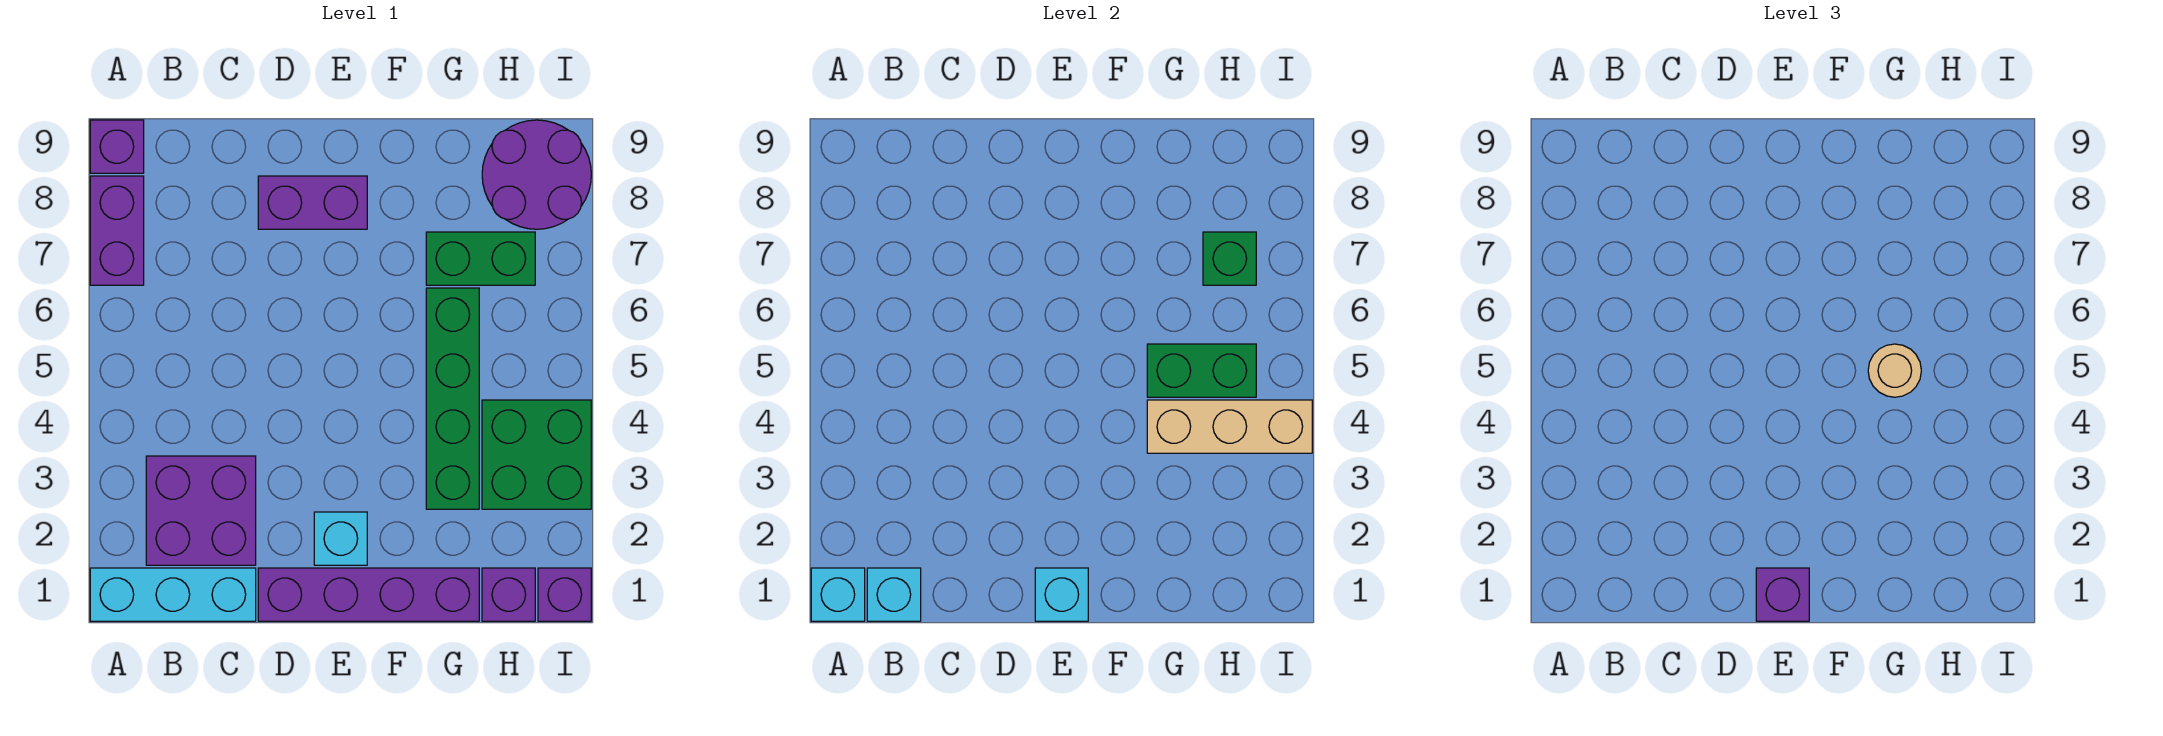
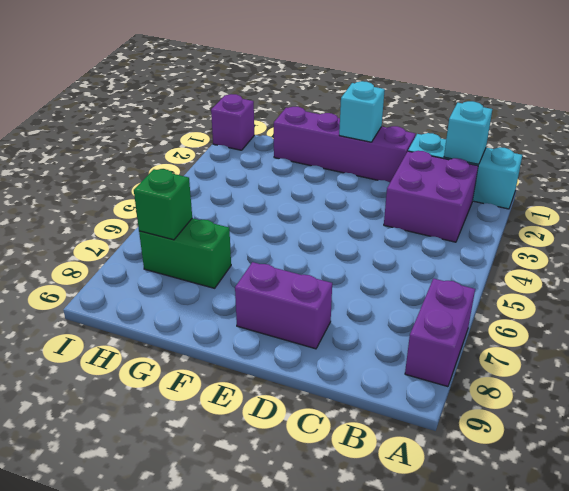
none -> purple brick A9 level 1
none -> cyan brick E2 level 1
none -> green brick G3:G6 level 1

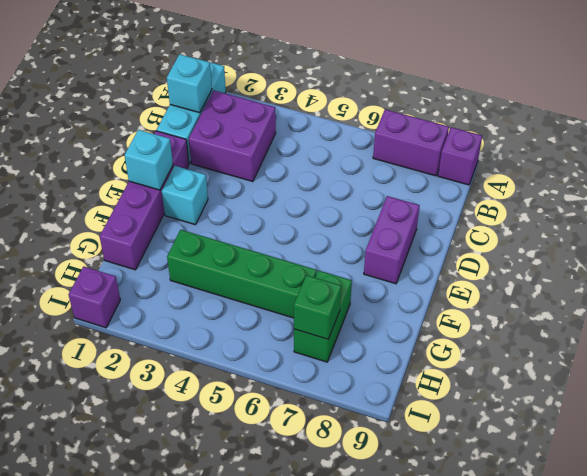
none -> purple brick H1 level 1
none -> green brick H3:I4 level 1
none -> purple round brick H8:I9 level 1

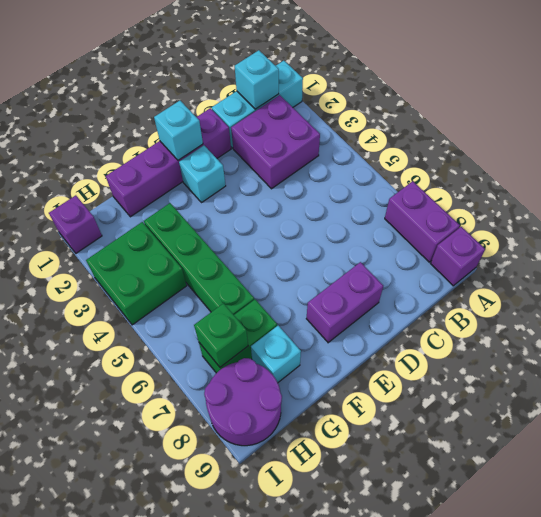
cyan brick G8 level 1 -> cyan brick A1 level 2
none -> purple brick H1 level 1
none -> tan brick G4:I4 level 2
none -> green brick G5:H5 level 2

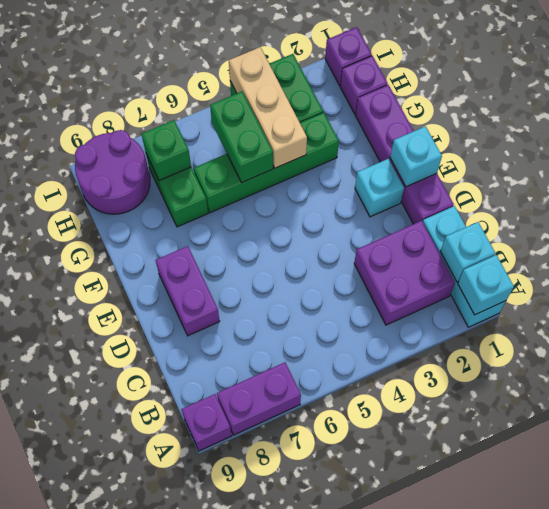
none -> purple brick E1 level 3
none -> tan round brick G5 level 3

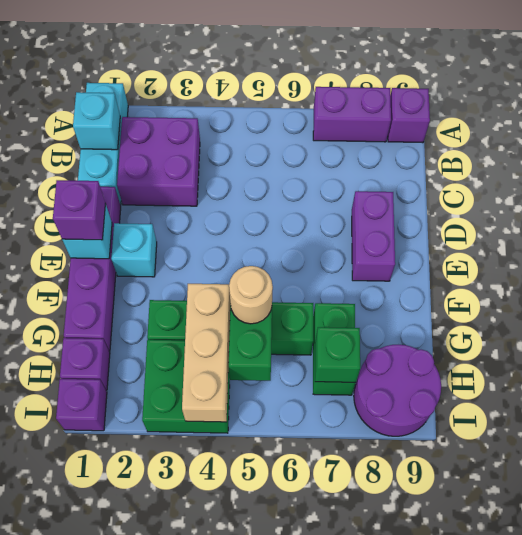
none -> cyan brick A1 level 2

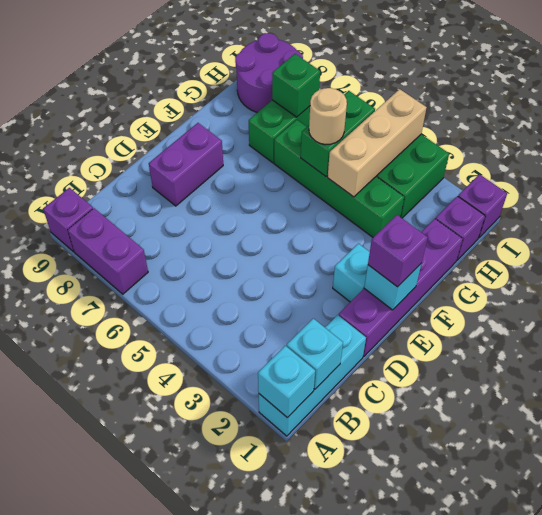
none -> purple brick B2:C3 level 1

